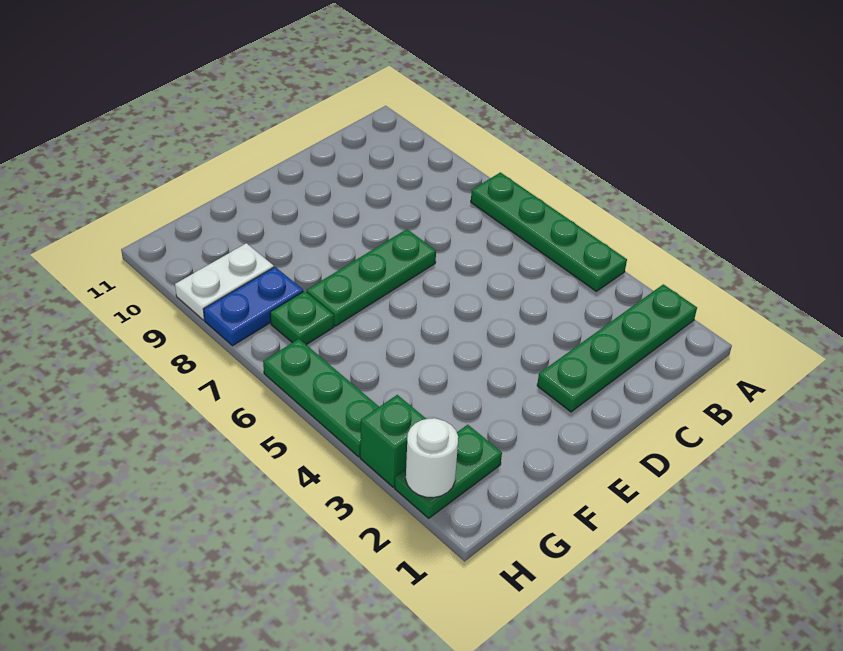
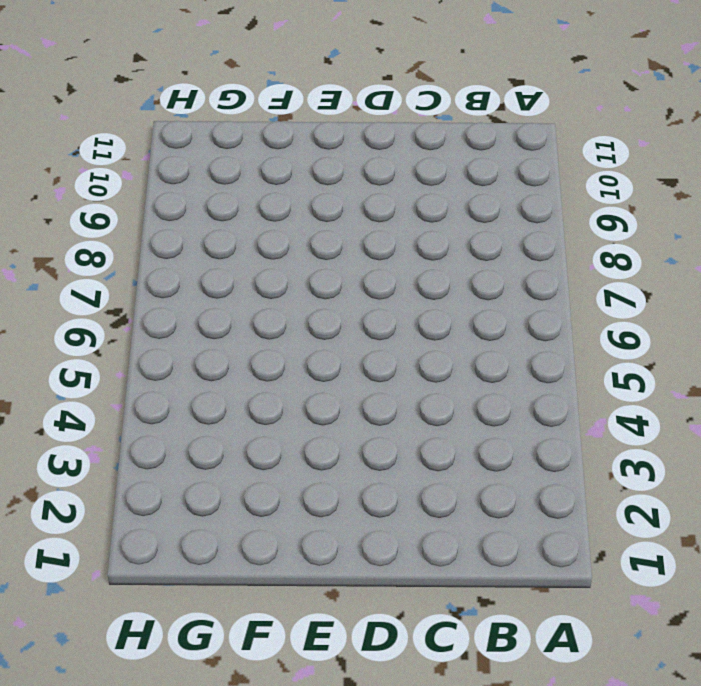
none -> green plate A2:D2 level 1
none -> green plate A4:A7 level 1

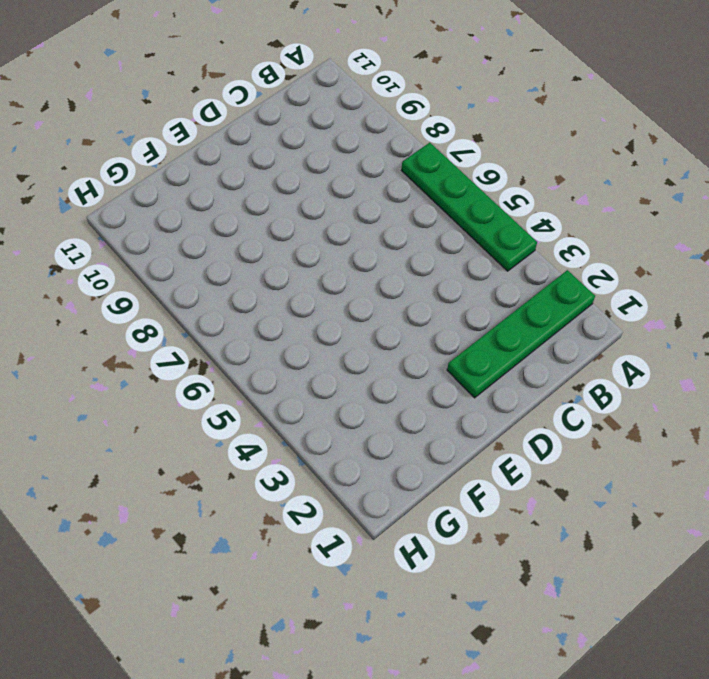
none -> green plate D7:F7 level 1
none -> green plate G2:H2 level 1

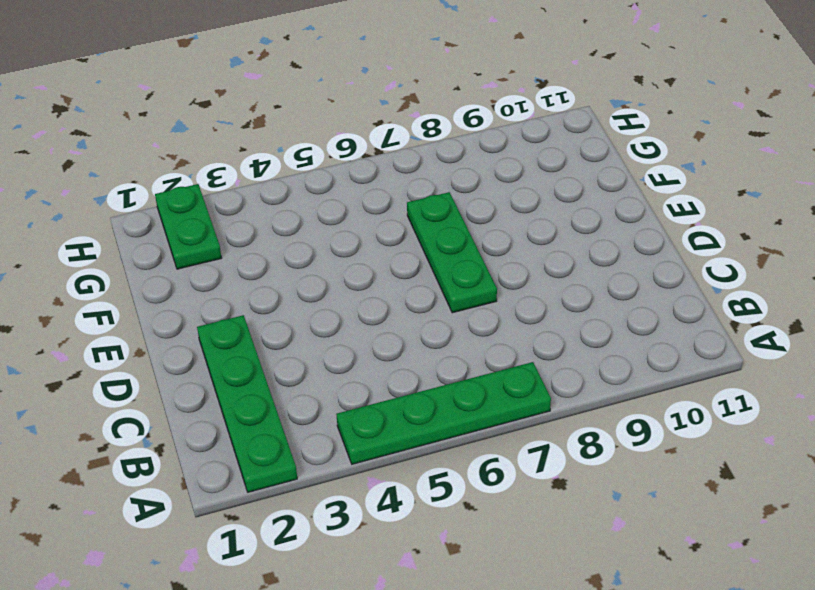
none -> green plate G7 level 1
none -> blue plate G8:H8 level 1

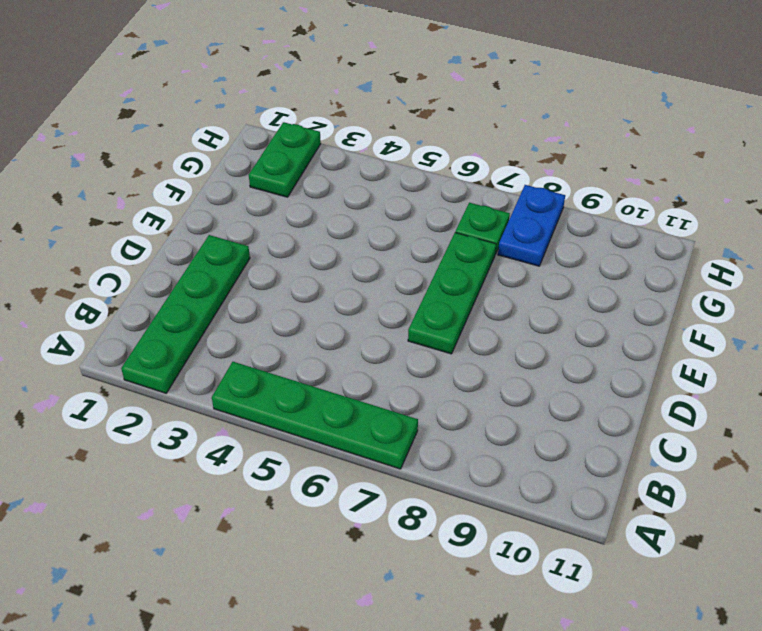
none -> white plate G9:H9 level 1
none -> green brick H3 level 1

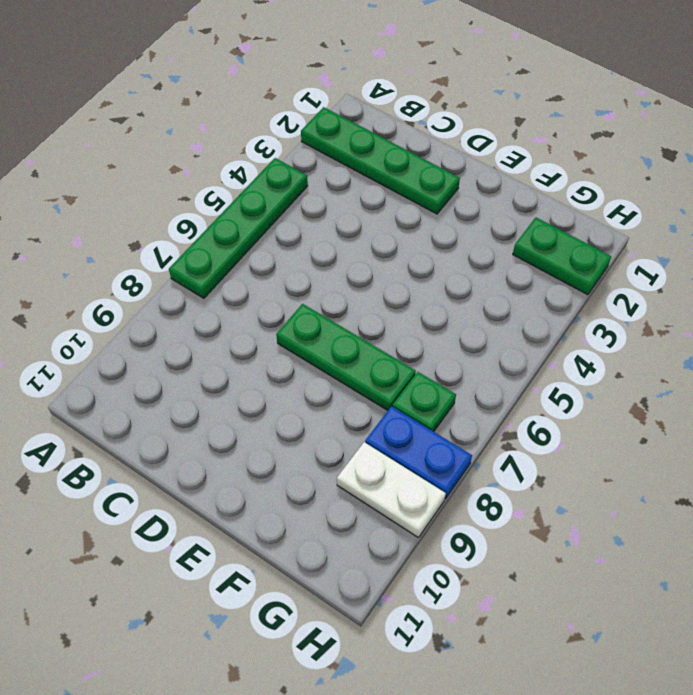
none -> green brick H3 level 1
none -> green plate H4:H6 level 1

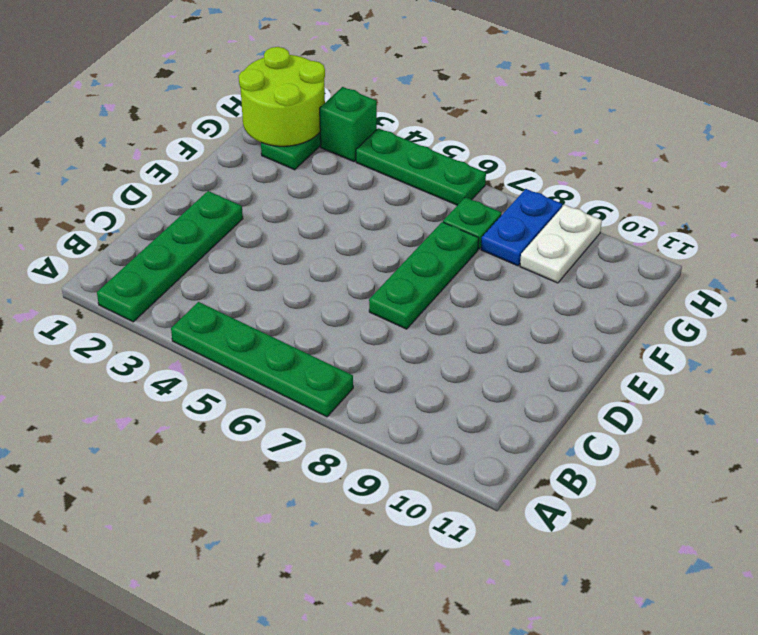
lime round brick G1:H2 level 2 -> white round brick H2 level 2

